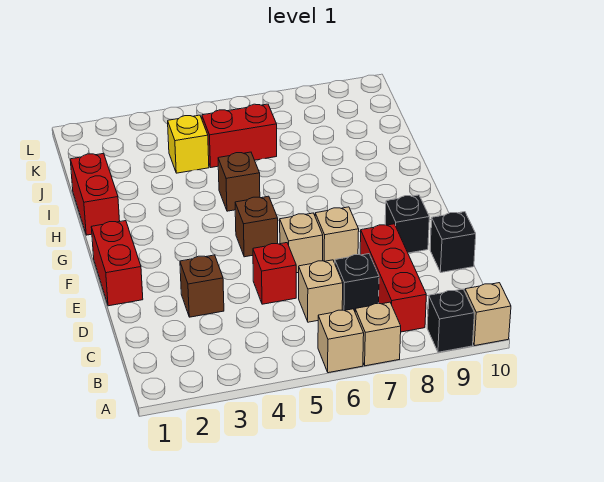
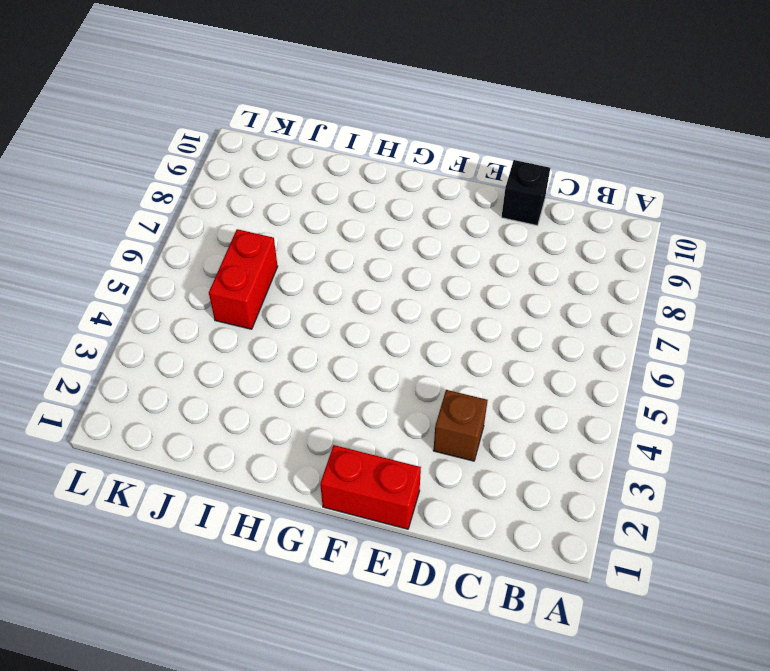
none -> tan brick A6 level 1
none -> tan brick A7 level 1
none -> black brick A9 level 1

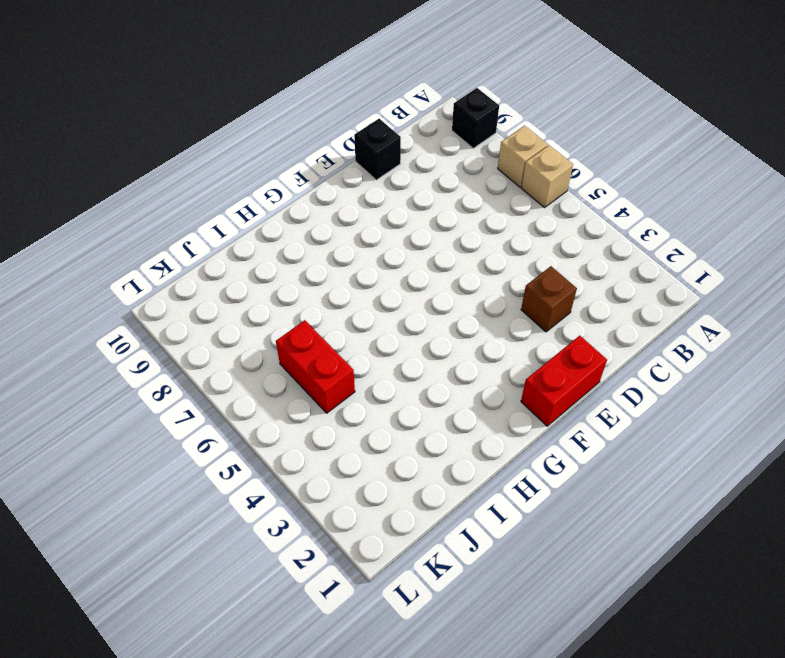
none -> tan brick A10 level 1
none -> red brick B8:D8 level 1
none -> tan brick C6 level 1

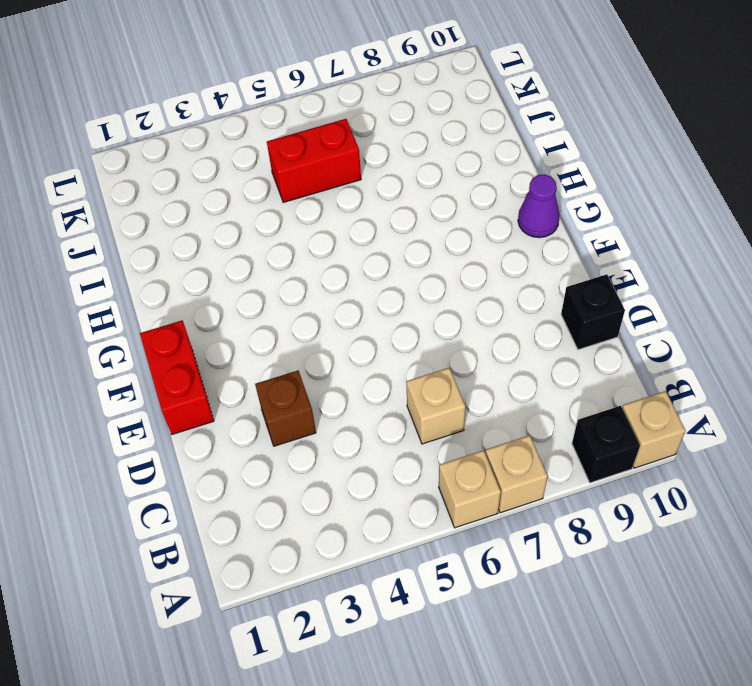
purple cone G10 level 1 -> none
none -> red brick B8:D8 level 1
none -> black brick C7 level 1
none -> red brick D5 level 1

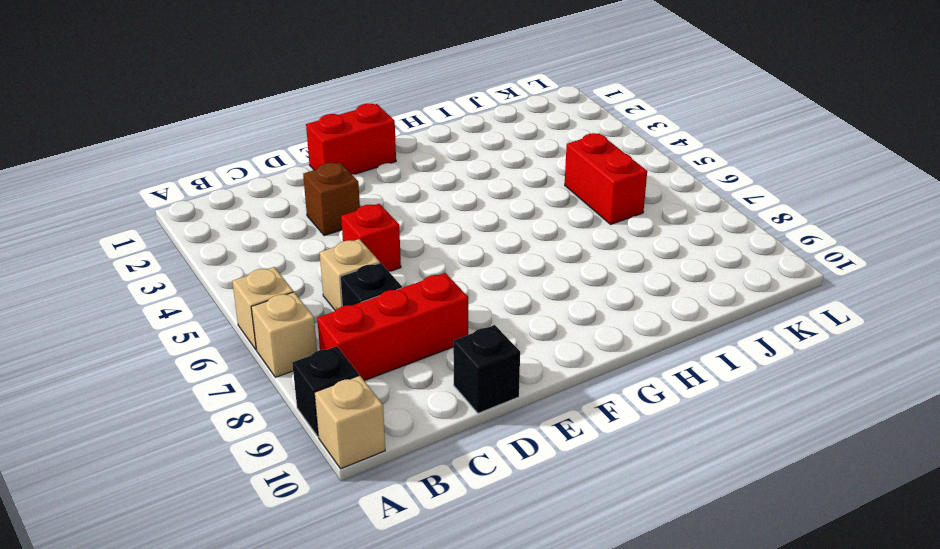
none -> tan brick E6 level 1
none -> tan brick E7 level 1
none -> black brick E9 level 1

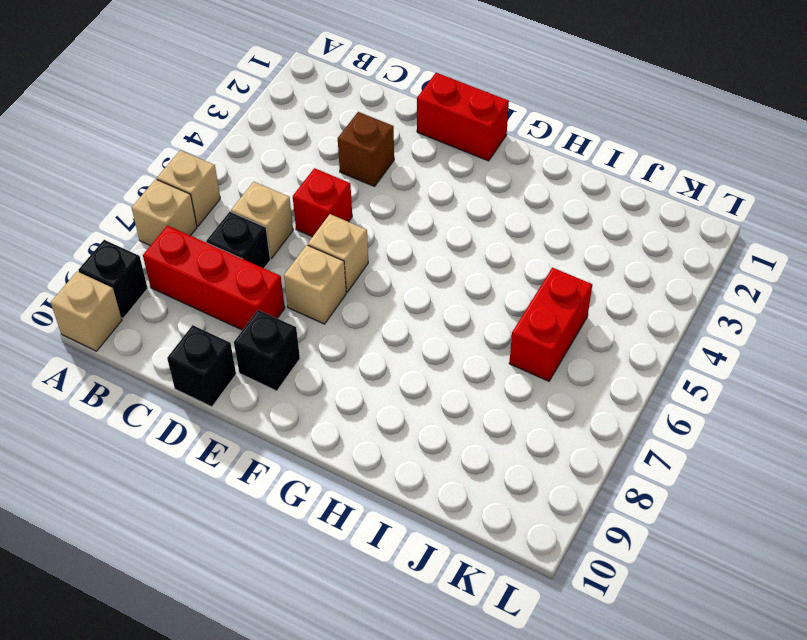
none -> brown brick F5 level 1
none -> red brick H1:I1 level 1
none -> brown brick H5 level 1

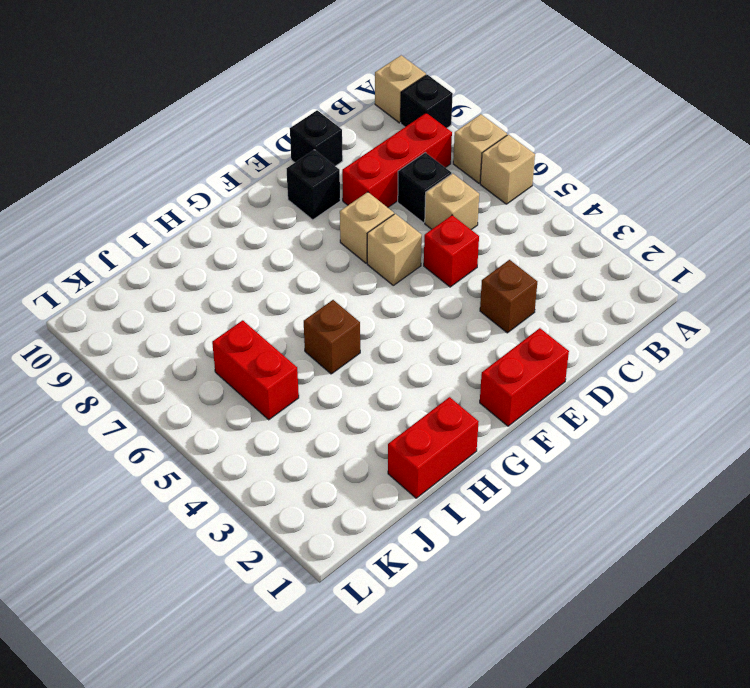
none -> brown brick F5 level 1
none -> yellow brick J4 level 1

